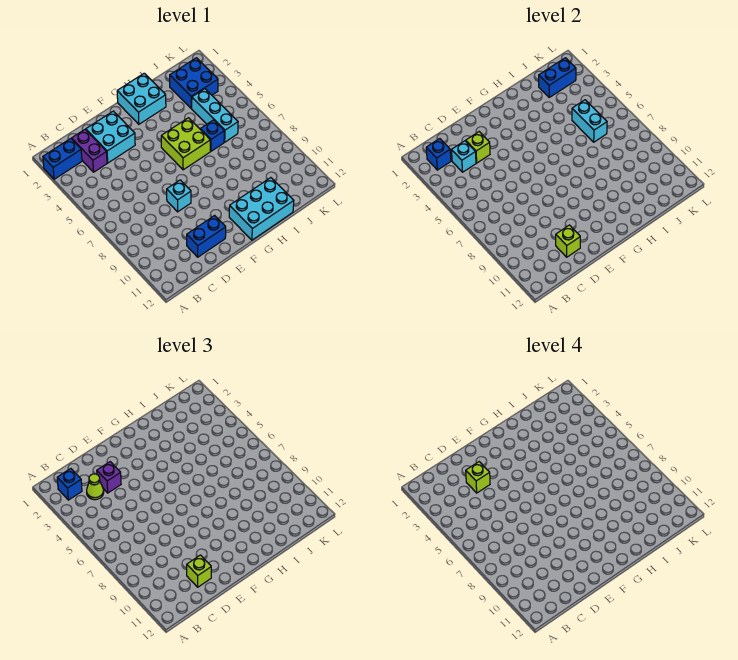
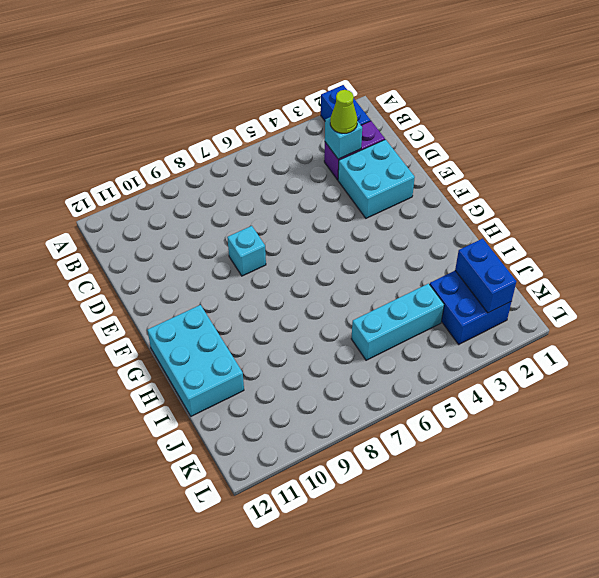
none -> blue brick D11:E11 level 1
none -> cyan brick G1:H2 level 1
none -> lime brick G5:H6 level 1

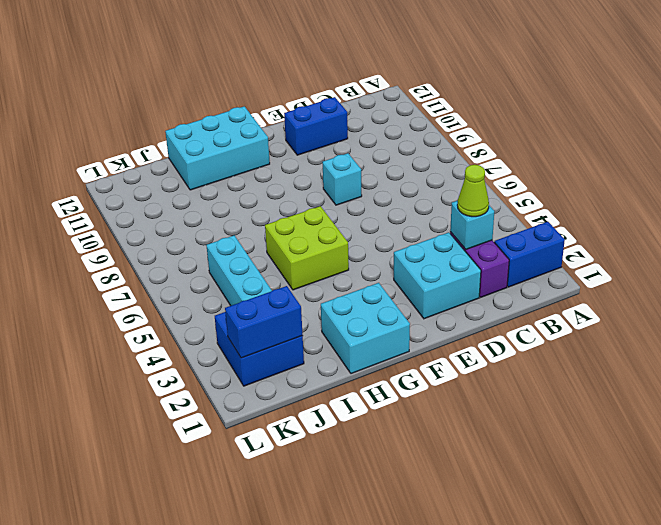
none -> blue brick I6 level 1
none -> blue brick B2 level 2
none -> lime brick D3 level 2

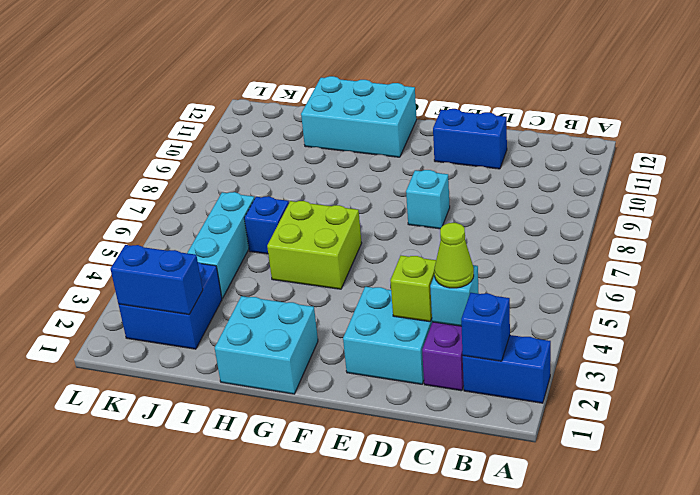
none -> lime brick D11 level 2
none -> cyan brick J5:J6 level 2
none -> blue brick B2 level 3

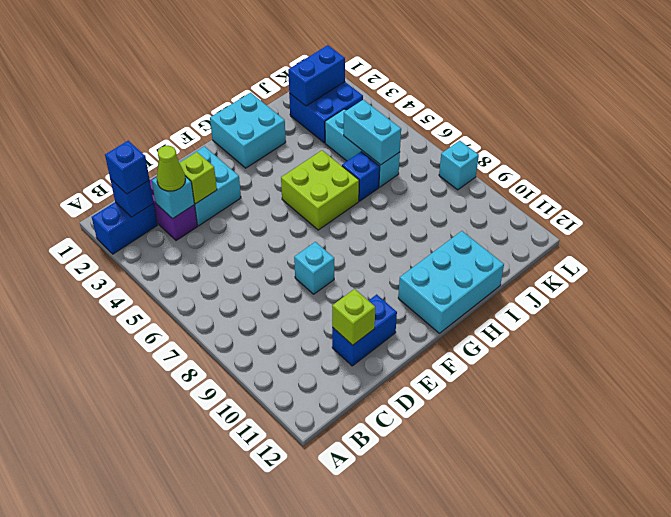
cyan brick L8 level 1 -> none
none -> purple brick D3 level 3
none -> lime brick D11 level 3
none -> lime brick D3 level 4

